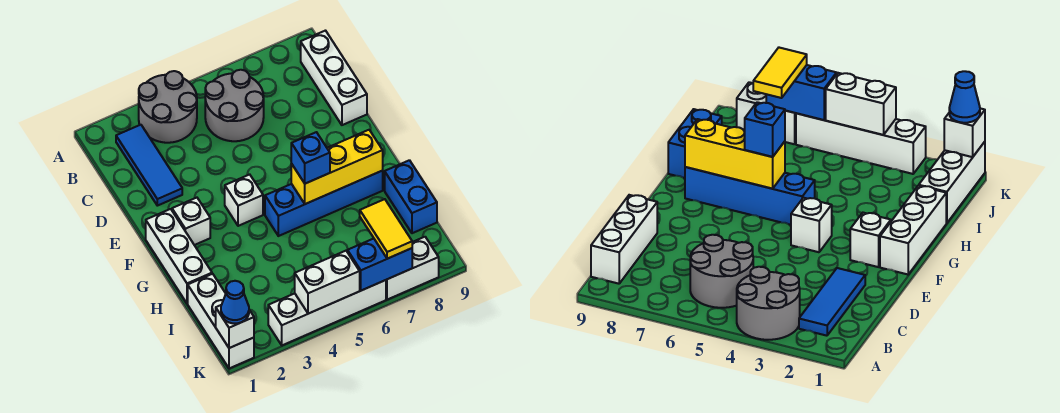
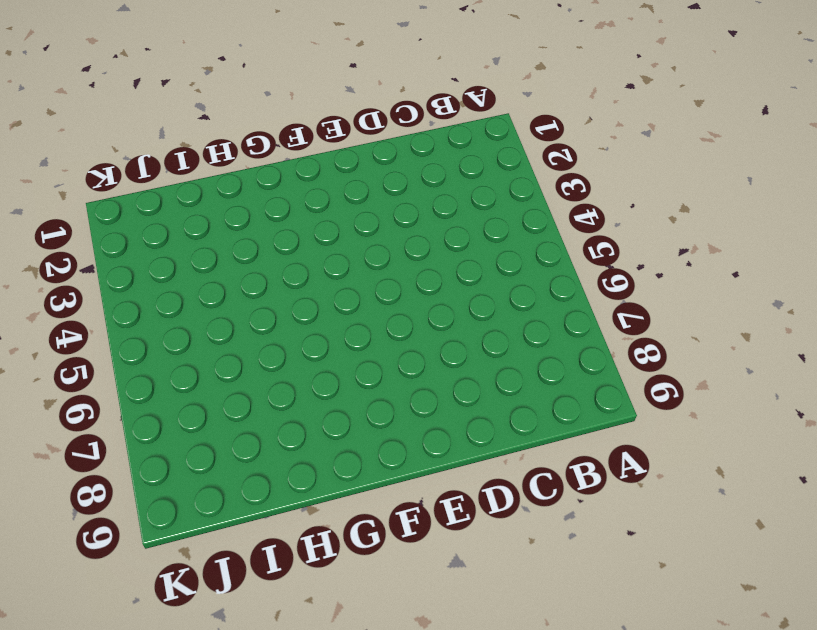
none -> grey round brick A3:B4 level 1
none -> blue tile B2:D2 level 1
none -> grey round brick B5:C6 level 1

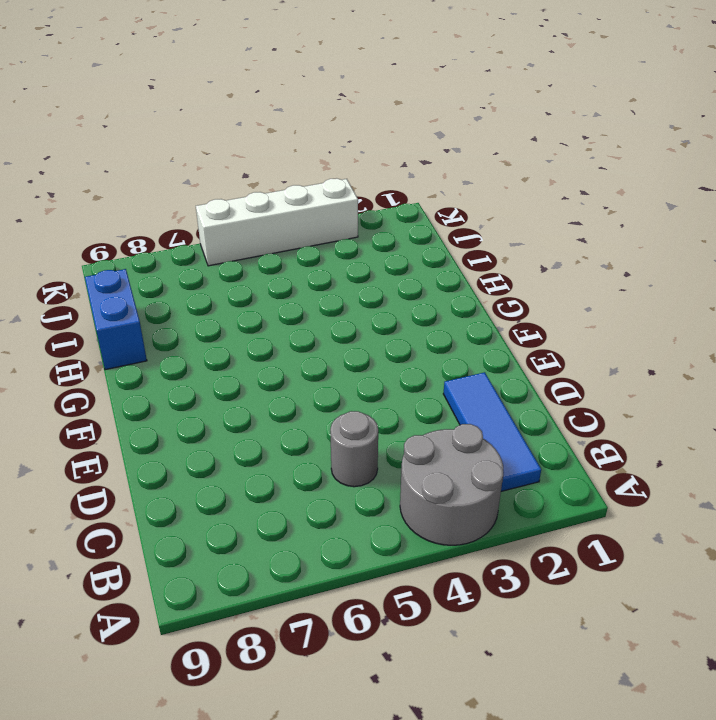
grey round brick C5 level 1 -> grey round brick B5:C6 level 1
none -> white brick B9:D9 level 1
none -> white brick F1:H1 level 1
none -> white brick F2 level 1

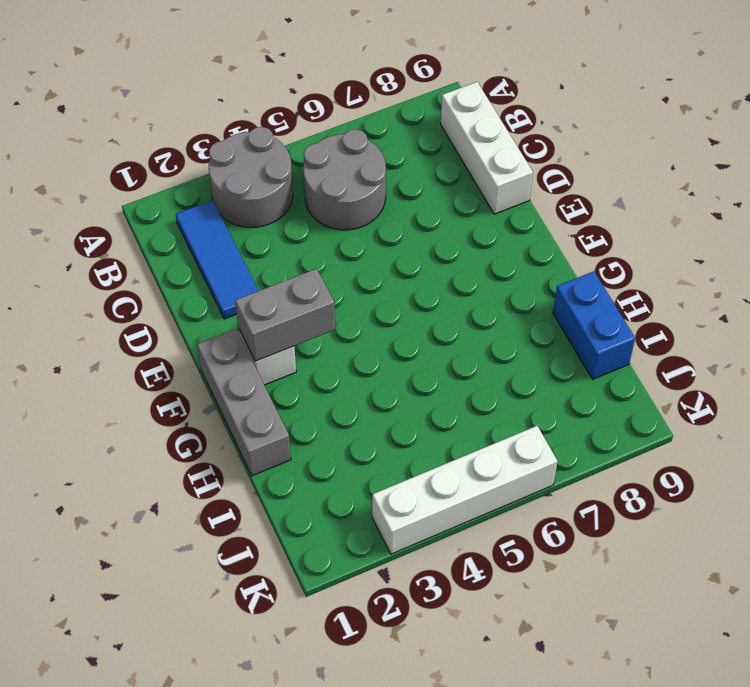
grey brick F1:H1 level 1 -> white brick F1:H1 level 1
grey brick F2:F3 level 2 -> none
none -> white brick F4 level 1
none -> blue brick G5:G8 level 1
none -> white brick I1:K1 level 1

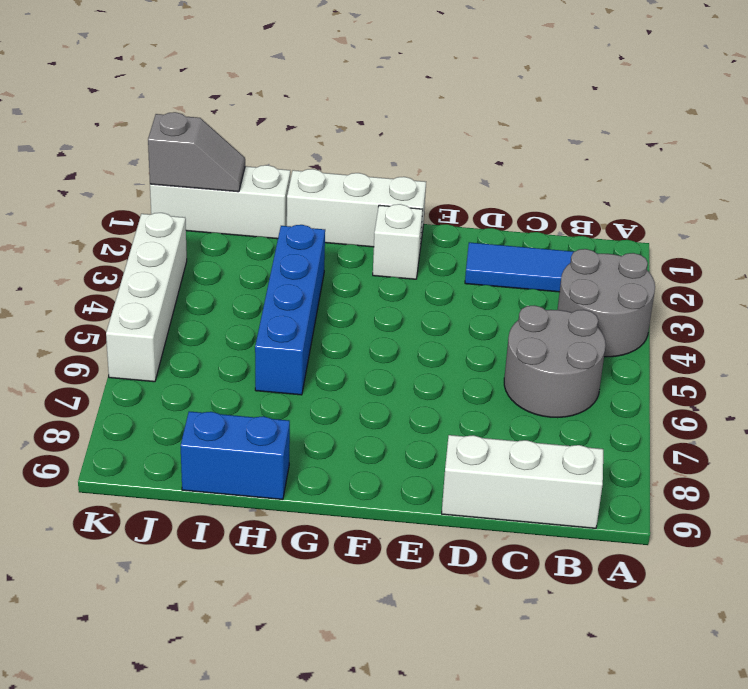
blue brick H3:H6 level 1 -> blue brick G5:G8 level 1
grey slope J1:K1 level 2 top K -> white brick K1 level 2
none -> white brick F4 level 1
none -> white brick K7:K8 level 1
none -> yellow brick G6:G8 level 2

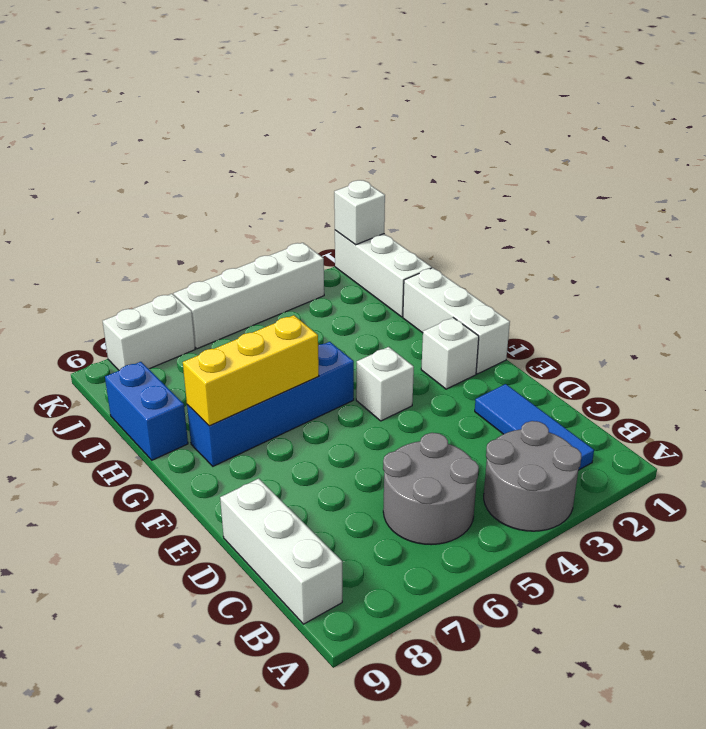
none -> white brick K4:K5 level 2
none -> blue brick K6:K7 level 2
none -> blue brick G6 level 3

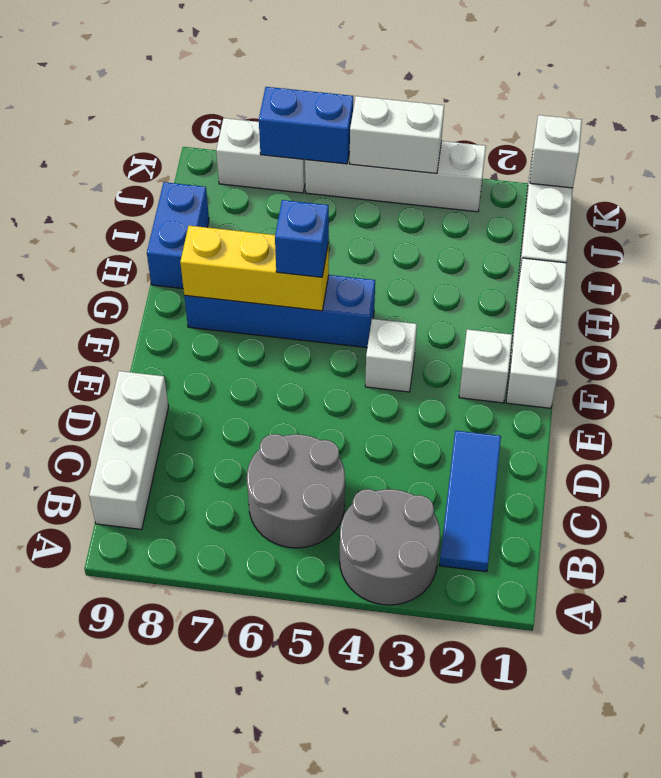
none -> yellow tile J7:K7 level 3
none -> blue cone K1 level 3

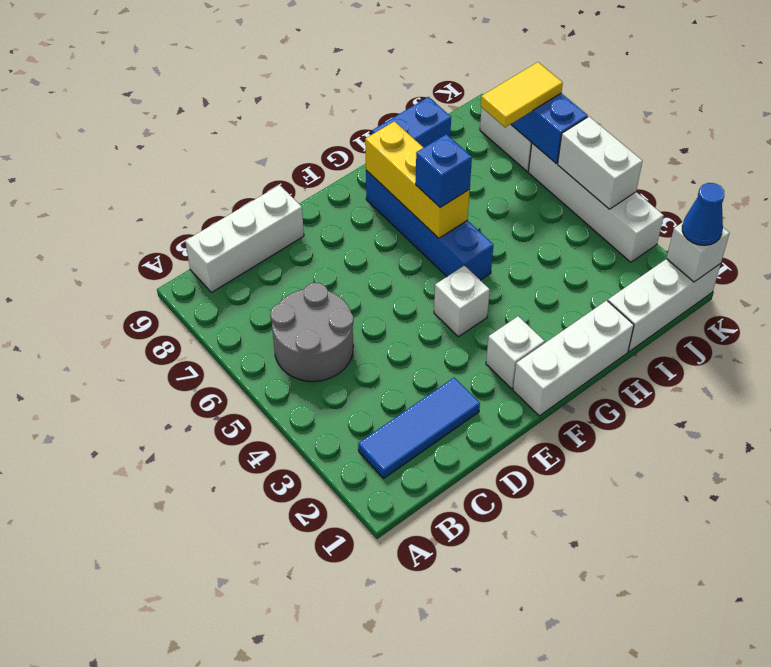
none -> grey round brick A3:B4 level 1

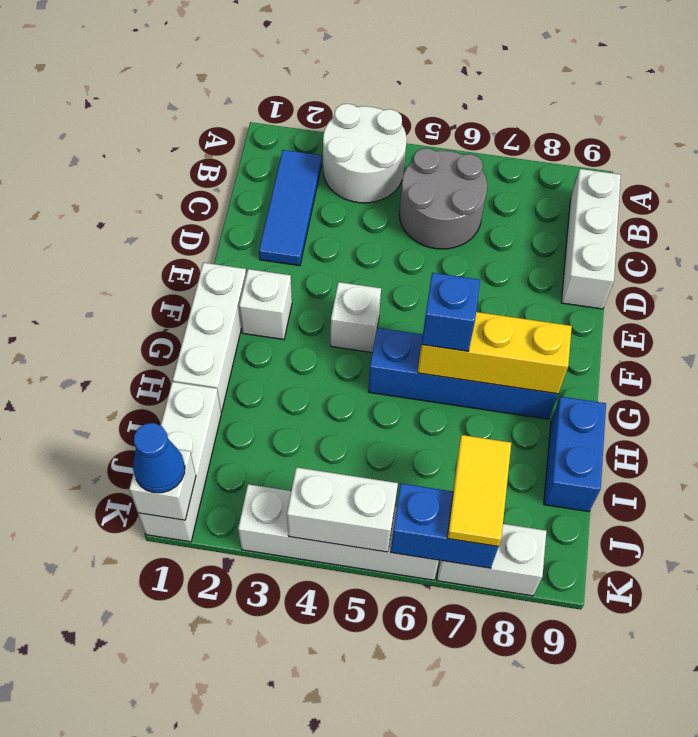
white round brick A3:B4 level 1 -> grey round brick A3:B4 level 1

